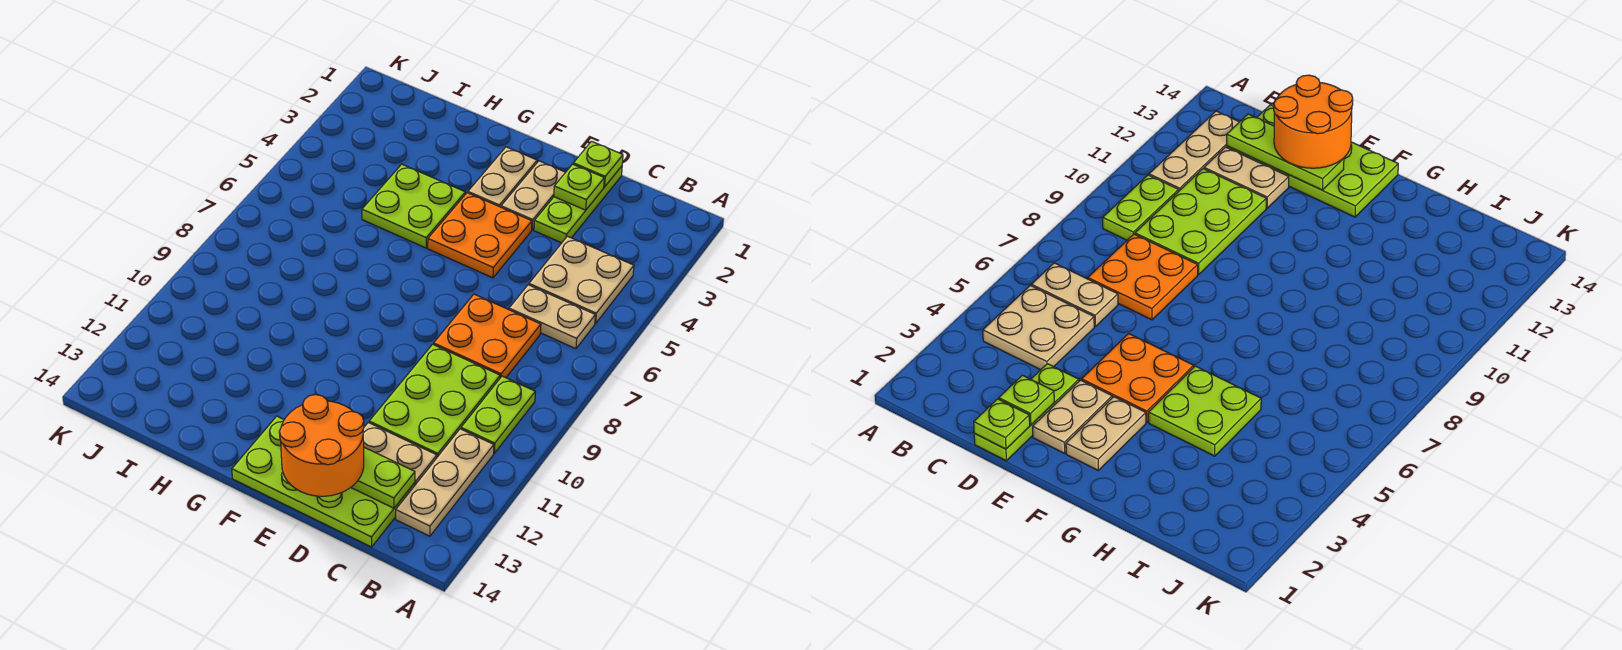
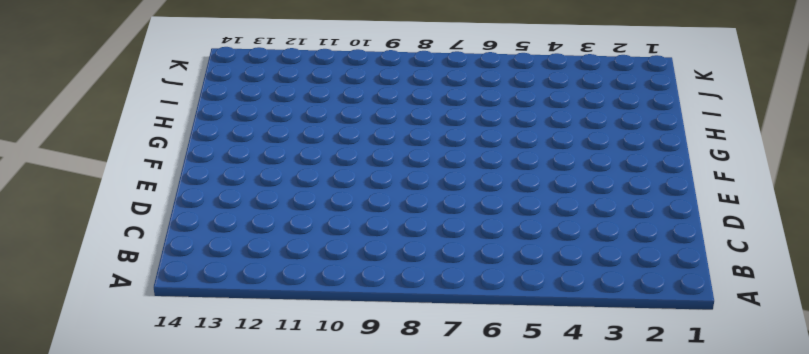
none -> tan plate B4:C5 level 1
none -> tan plate B6:C6 level 1
none -> lime plate B9:B10 level 1

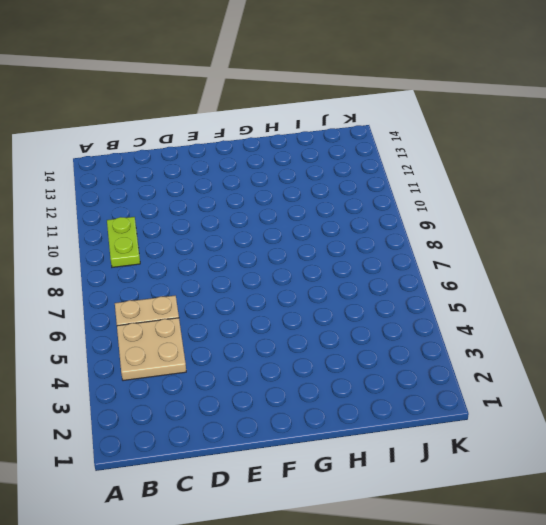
none -> tan plate B11:B13 level 1
none -> orange plate C7:D8 level 1
none -> lime plate C9:D11 level 1

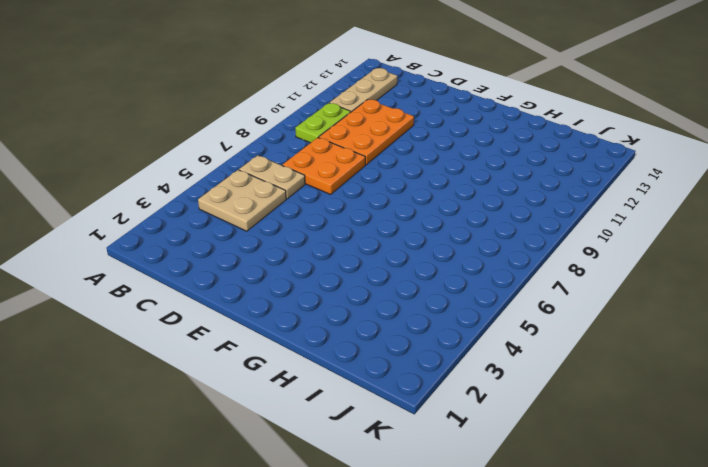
orange plate C9:D11 level 1 -> lime plate C9:D11 level 1
none -> tan plate C12:D12 level 1
none -> lime plate C13:F14 level 1
none -> lime plate D1:D3 level 1

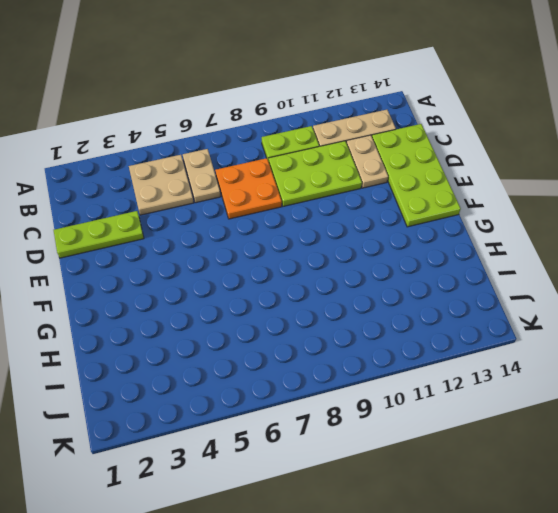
none -> tan plate E2:E3 level 1
none -> orange plate E4:F5 level 1
none -> tan plate F2:F3 level 1

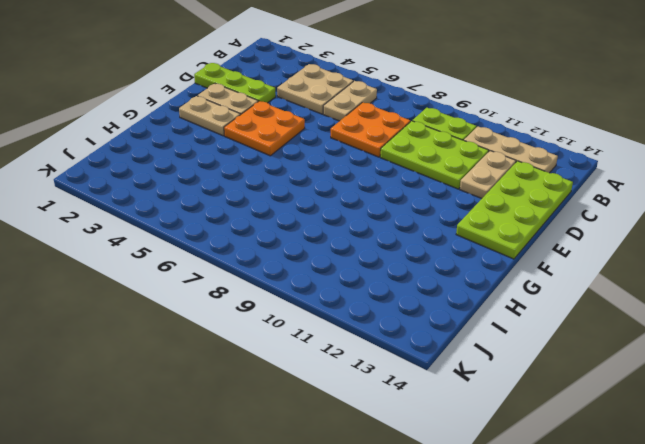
none -> lime plate G4:H5 level 1
none -> lime plate C13:E13 level 2
none -> lime plate D1 level 2

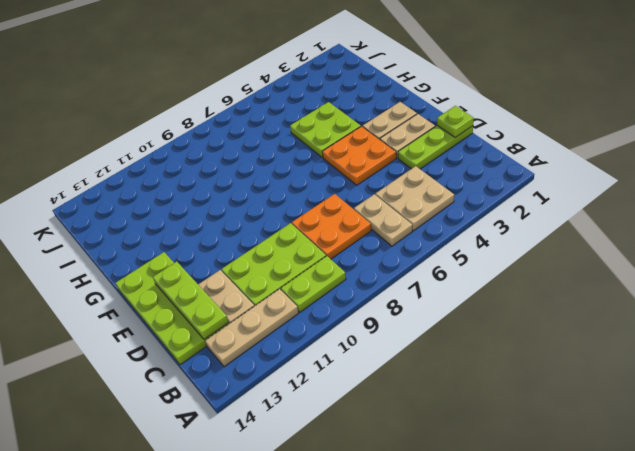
none -> lime plate D2 level 2
none -> orange round brick D13:E14 level 3

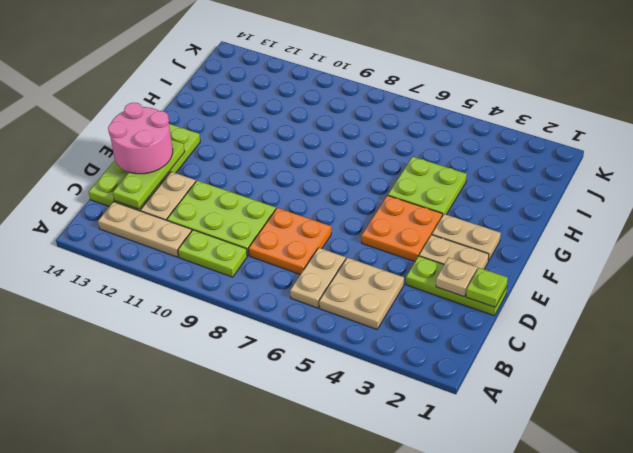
tan plate D2 level 2 -> lime plate D2 level 2
pink round brick D13:E14 level 3 -> orange round brick D13:E14 level 3

